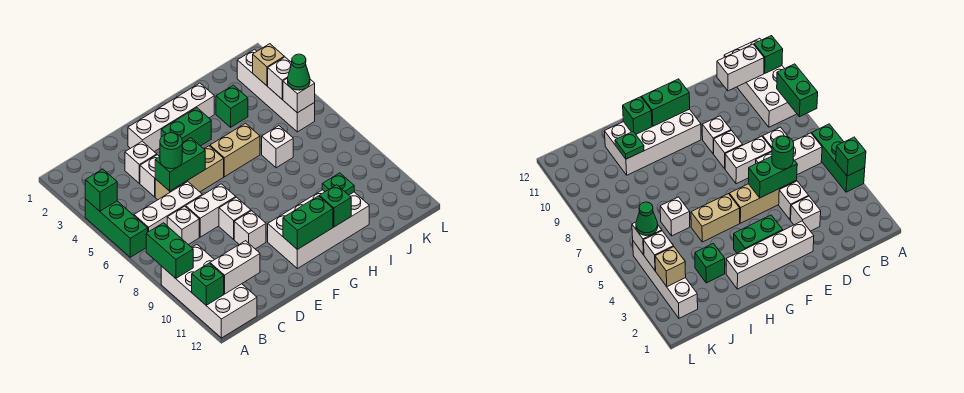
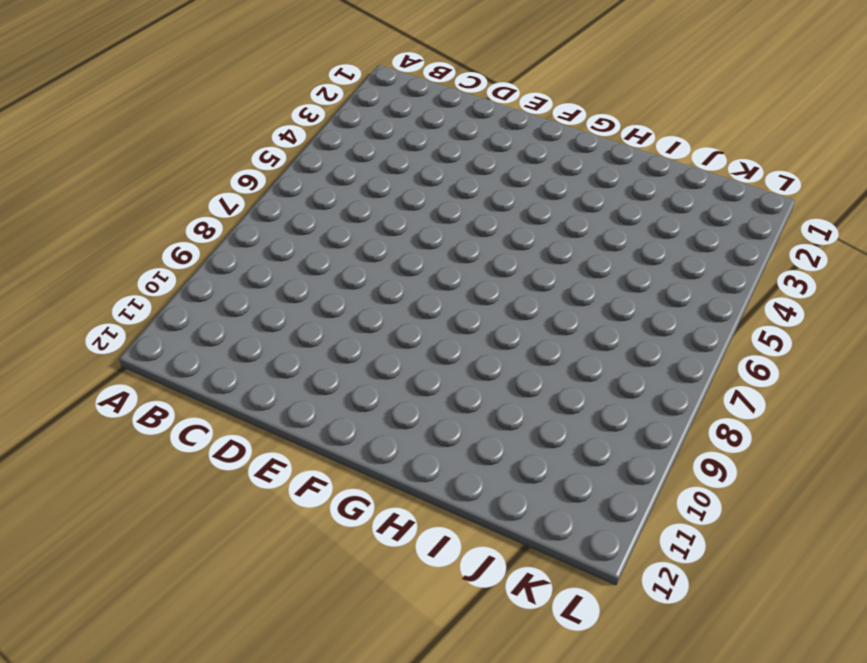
none -> green brick A4:A6 level 1
none -> white brick A9:B12 level 1
none -> white brick B6:D6 level 1
none -> white brick C7 level 1

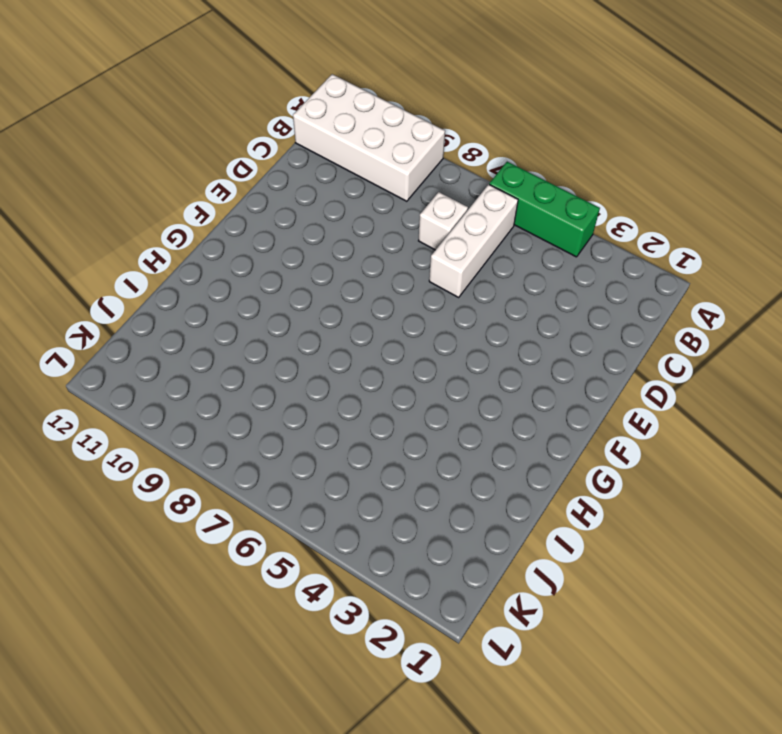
none -> white brick D3 level 1
none -> white brick D4 level 1
none -> tan brick D5:F5 level 1
none -> white brick D7:E7 level 1

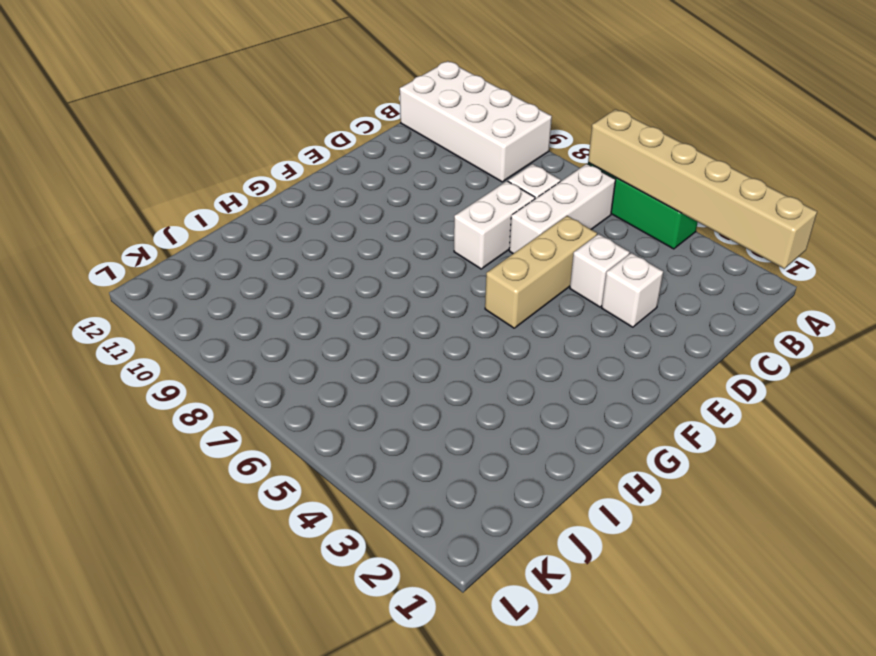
tan brick A1:A6 level 2 -> green brick A4 level 2
none -> white brick E2:H2 level 1
none -> white brick E8 level 1
none -> white brick E9 level 1
none -> green brick F3:G3 level 1

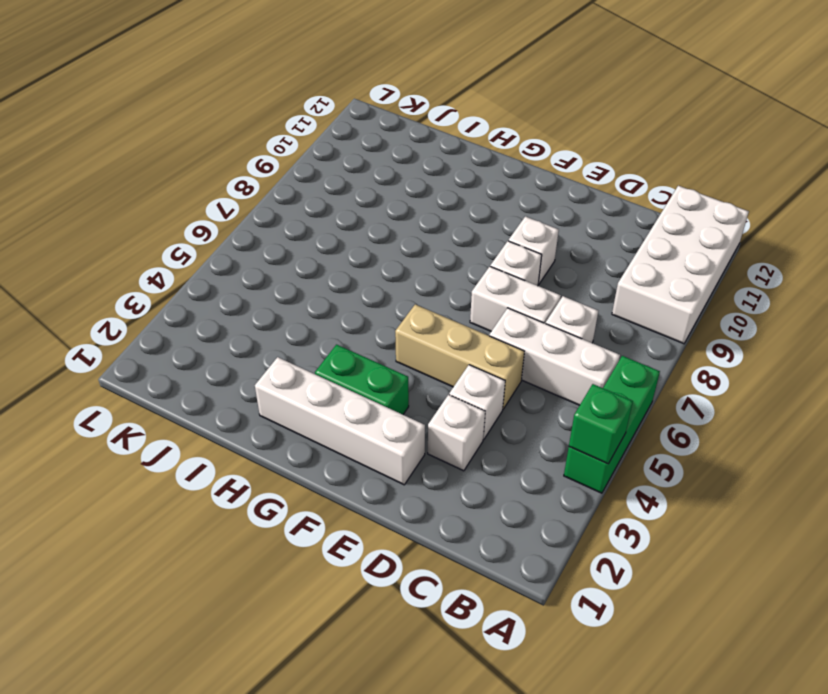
none -> white brick F10:I11 level 1
none -> tan brick G5:H5 level 1
none -> green brick I3 level 1
none -> white brick I6 level 1

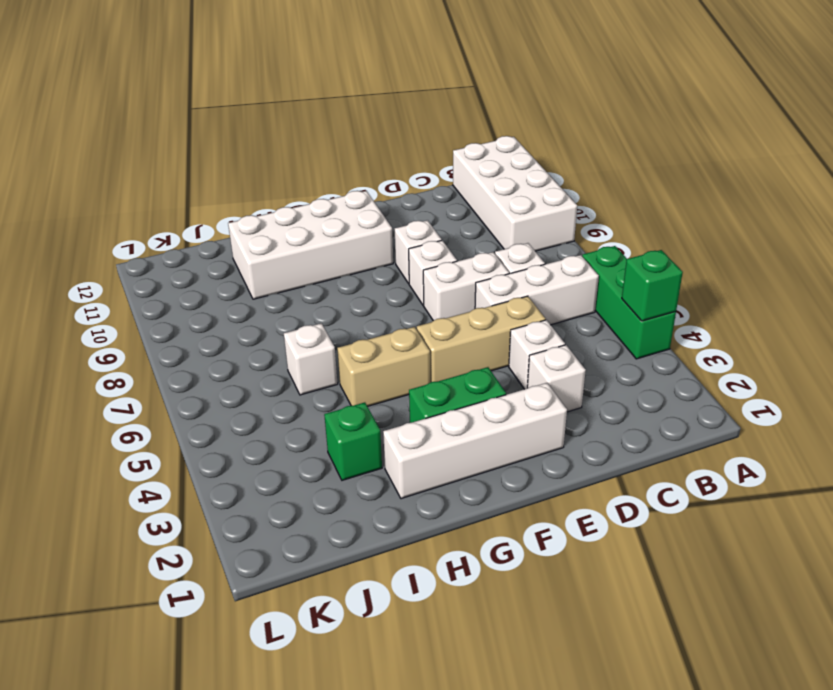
none -> white brick K2:K5 level 1
none -> green brick A8:A9 level 2
none -> green brick A11 level 2
none -> white brick B11:C11 level 2

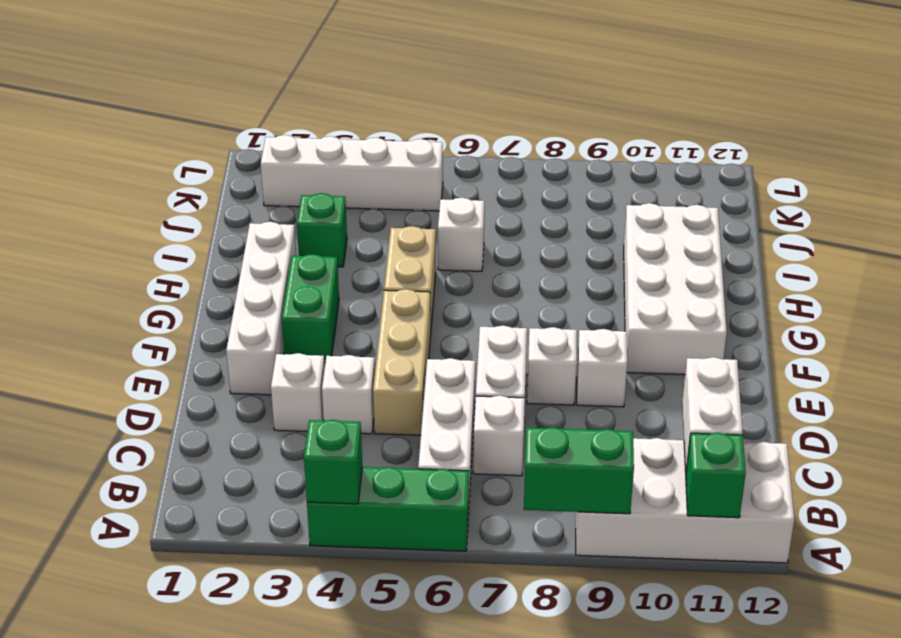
none -> green brick D5:E5 level 2
none -> green brick F11:G11 level 2
none -> green brick H11 level 2
none -> green plate I10 level 2

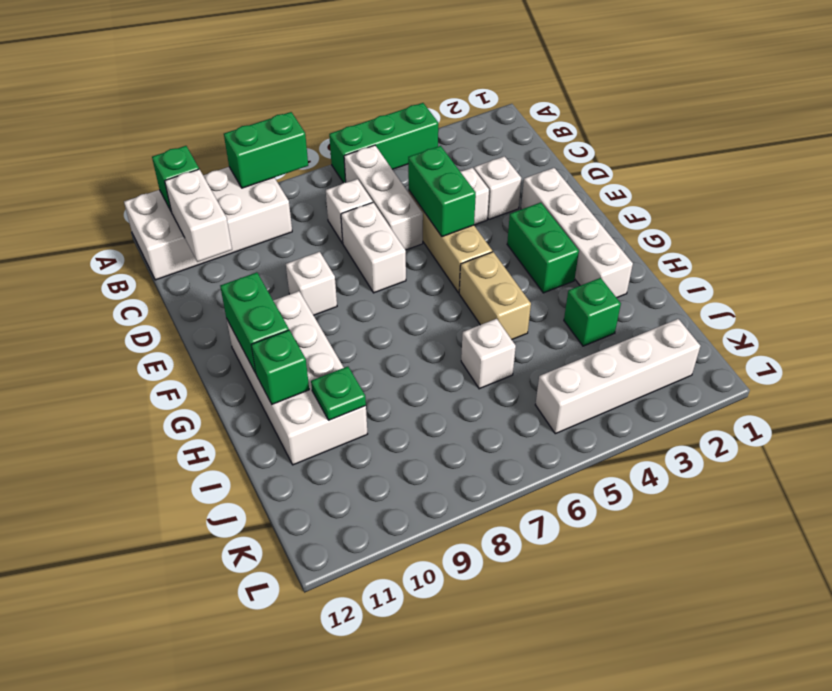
none -> white brick E8 level 1
none -> green brick A4 level 2
none -> tan brick K3 level 2
none -> white brick K4 level 2

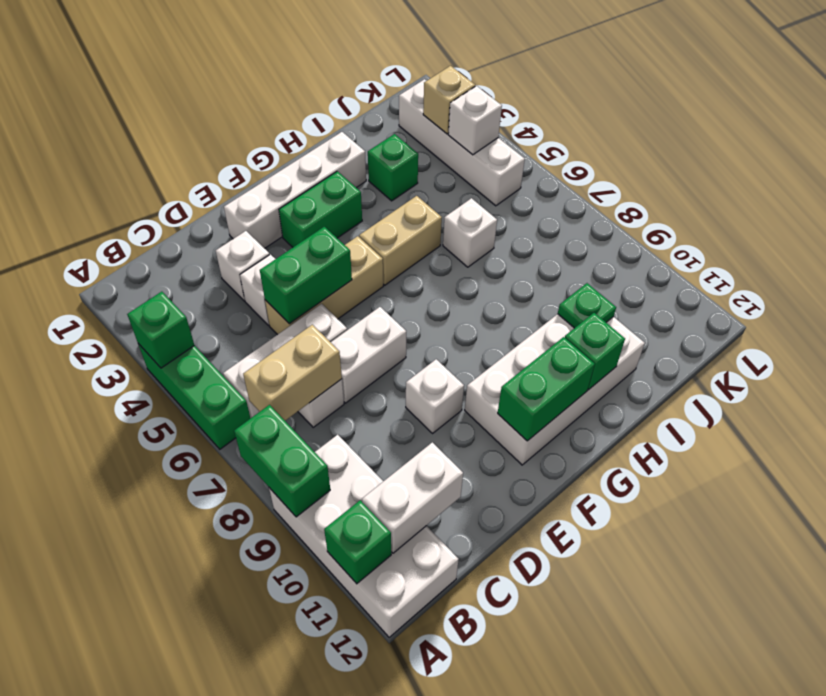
tan brick B7:C7 level 2 -> none
none -> white brick E8 level 1
none -> white brick K5 level 2
none -> green round brick D5 level 3
none -> green cone K5 level 3

